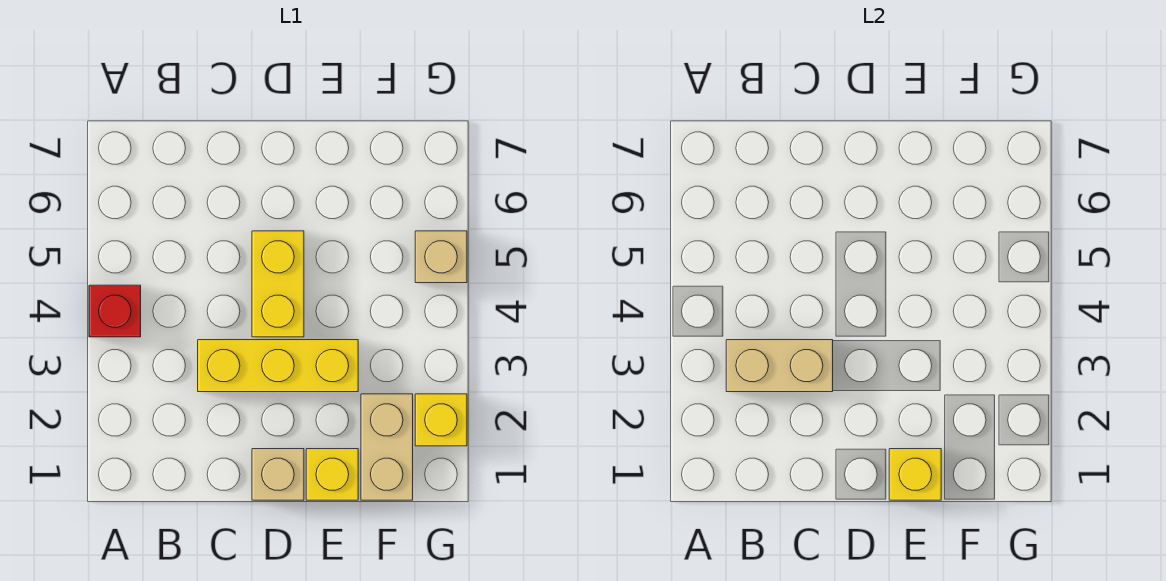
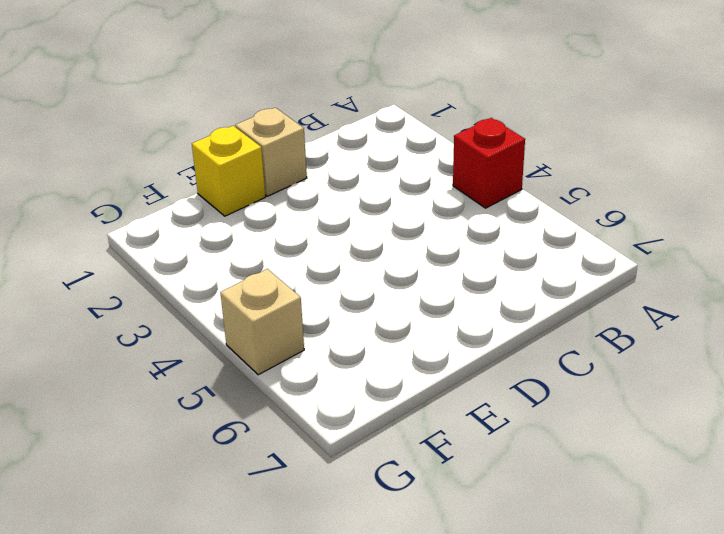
none -> yellow brick C3:E3 level 1
none -> yellow brick D4:D5 level 1

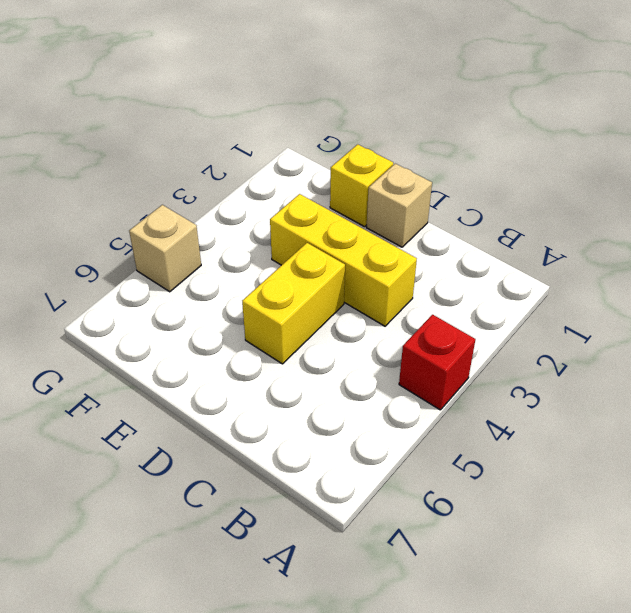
none -> tan brick F1:F2 level 1
none -> yellow brick G2 level 1

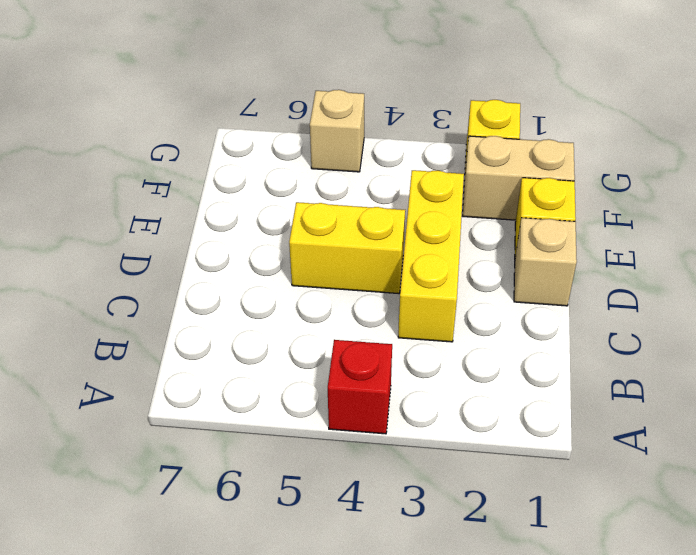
none -> tan brick B3:C3 level 2
none -> yellow brick E1 level 2

